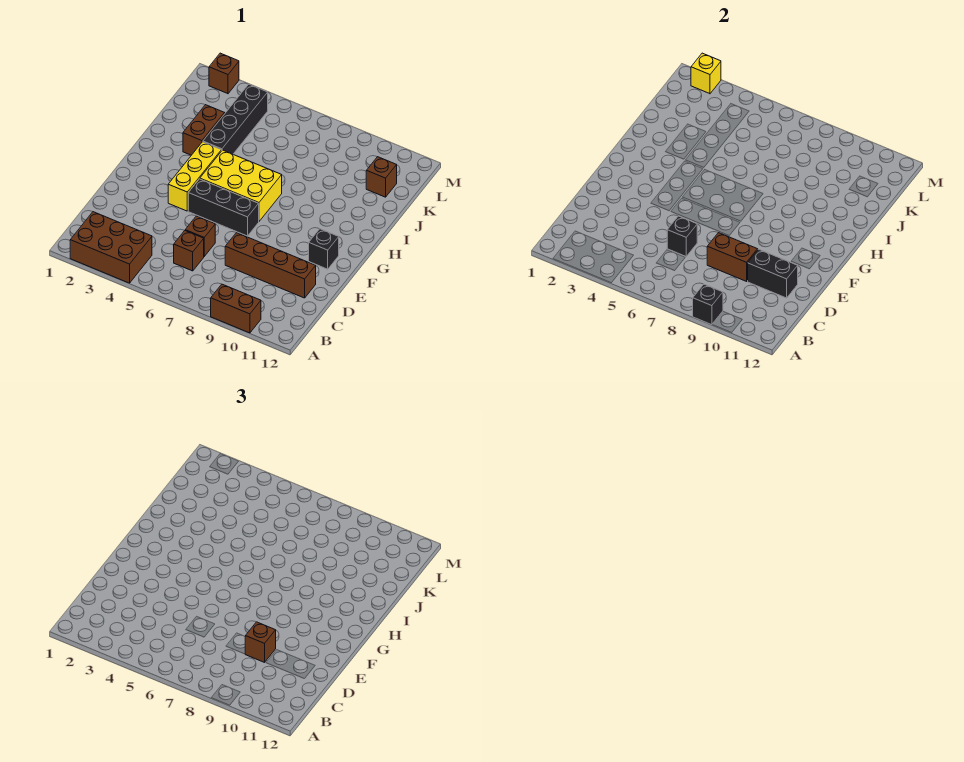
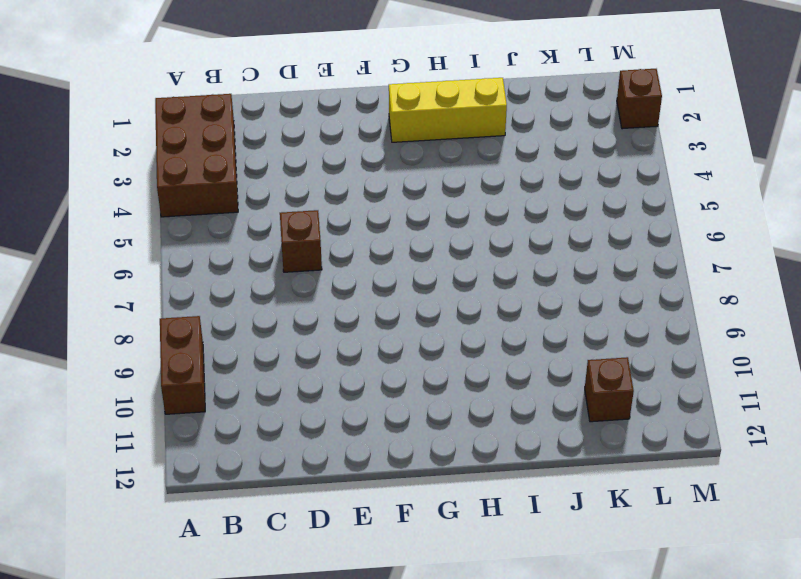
yellow brick G2:I2 level 1 -> yellow brick F4:H4 level 1
none -> brown brick C6 level 1
none -> brown brick D8:D11 level 1
none -> black brick F5:F7 level 1

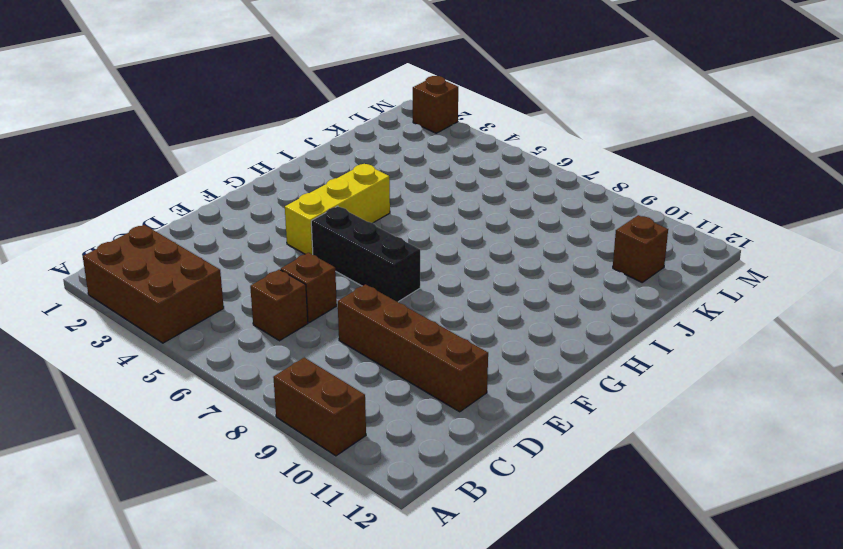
none -> black brick F11 level 1
none -> yellow brick G5:H7 level 1
none -> brown brick I3:J3 level 1

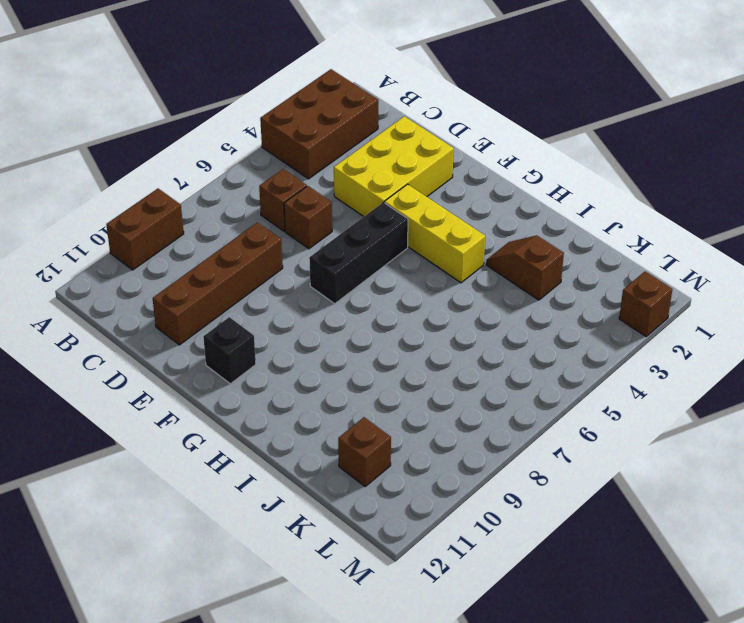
yellow brick D2:E4 level 1 -> yellow brick G5:H7 level 1
brown slope I3:J3 level 1 top J -> brown brick I3:J3 level 1
none -> black brick I4:L4 level 1
none -> black brick A9 level 2
none -> black brick D6 level 2

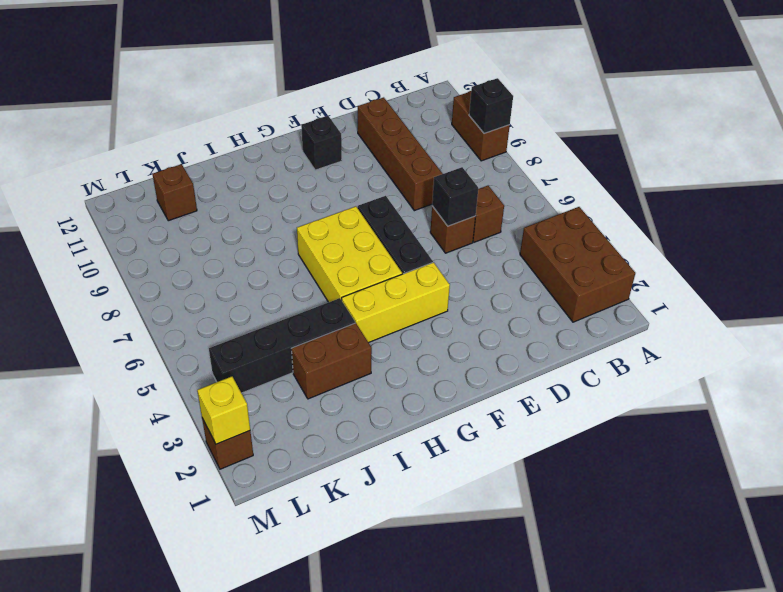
none -> brown brick D8:D9 level 2
none -> black brick D10:D11 level 2
none -> brown brick D9 level 3

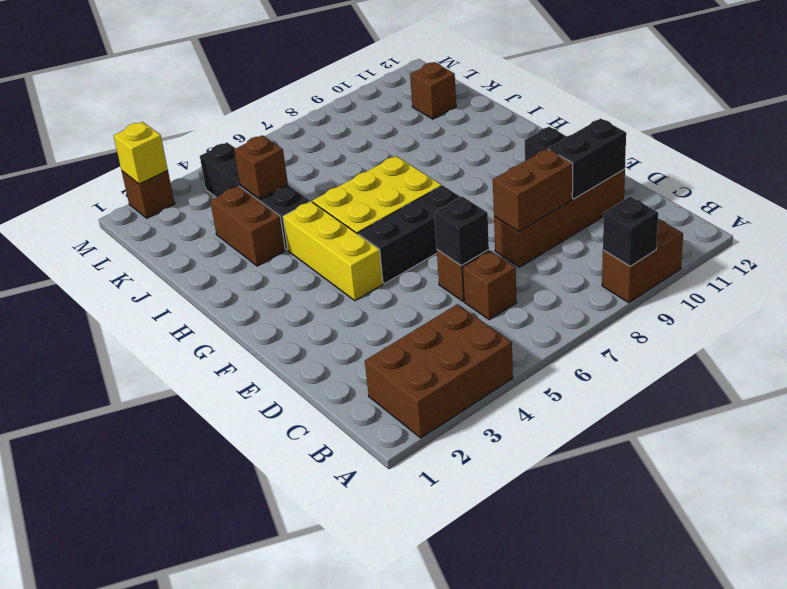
brown brick J4 level 2 -> brown brick D9 level 3

